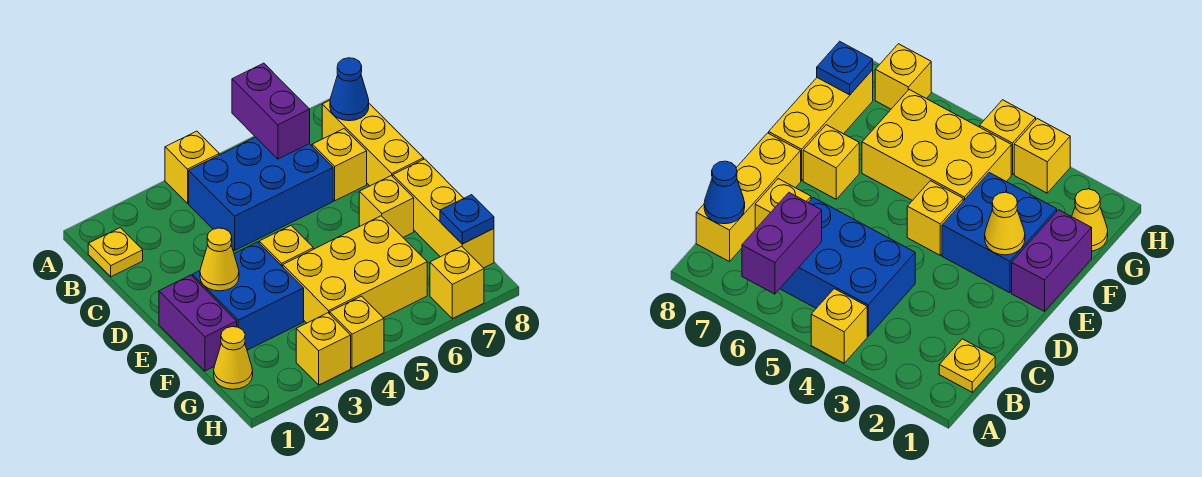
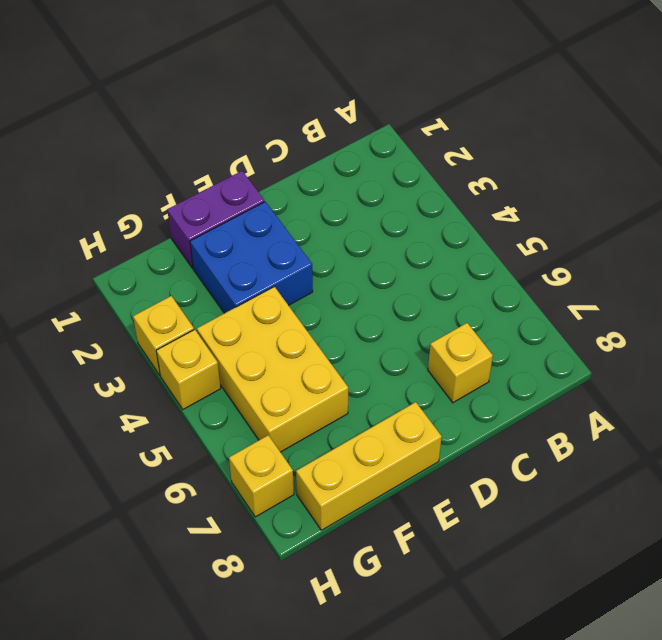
none -> yellow brick A4 level 1
none -> yellow plate B1 level 1
none -> blue brick B4:C6 level 1

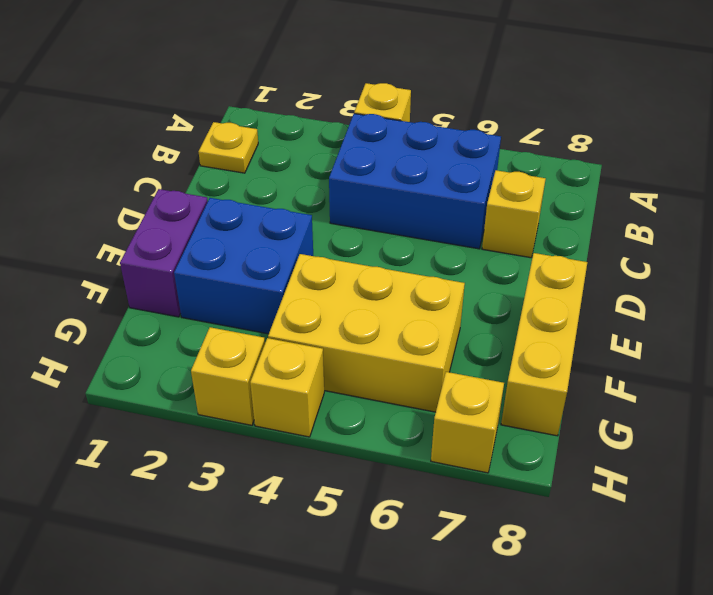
none -> yellow brick B8:D8 level 1
none -> yellow brick E4 level 1
none -> yellow brick E7 level 1

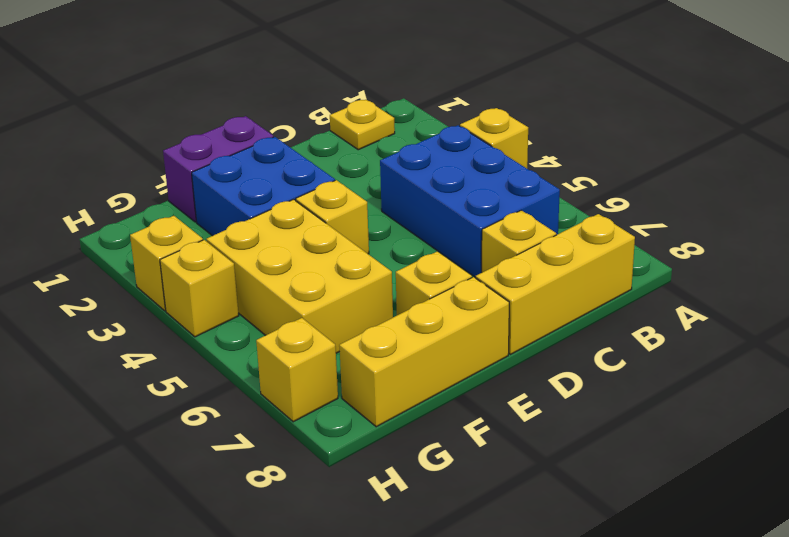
none -> yellow cone G1 level 1
none -> purple brick A6:B6 level 2
none -> blue cone B8 level 2

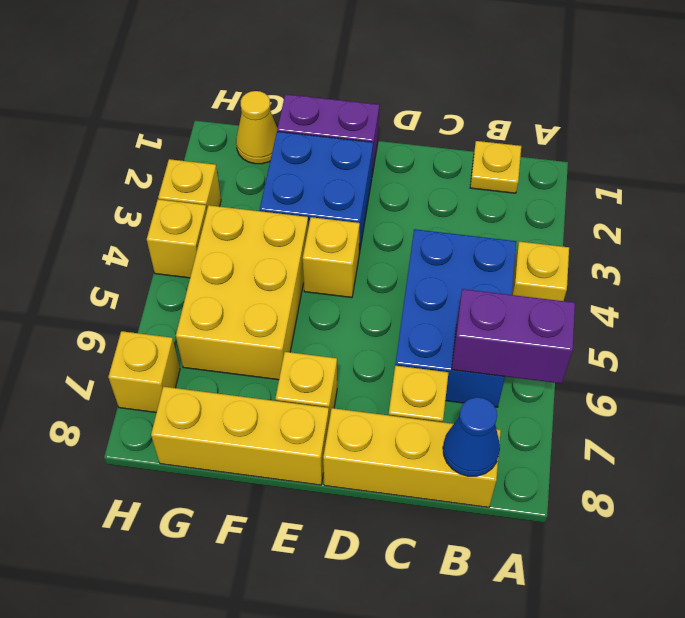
none -> yellow cone E2 level 2
none -> blue plate G8 level 2

